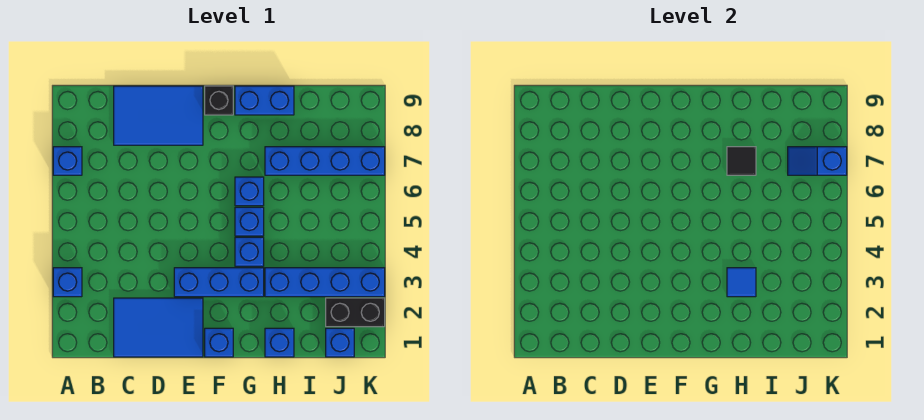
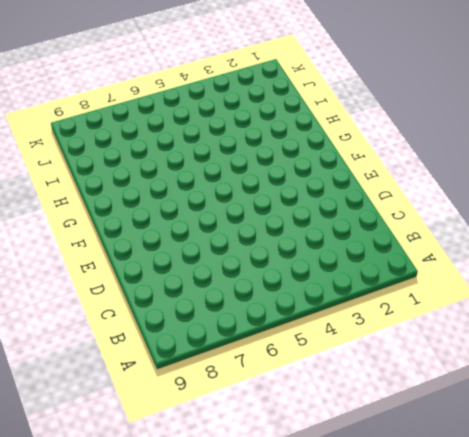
none -> blue brick A3 level 1
none -> blue brick A7 level 1
none -> blue tile C1:E2 level 1

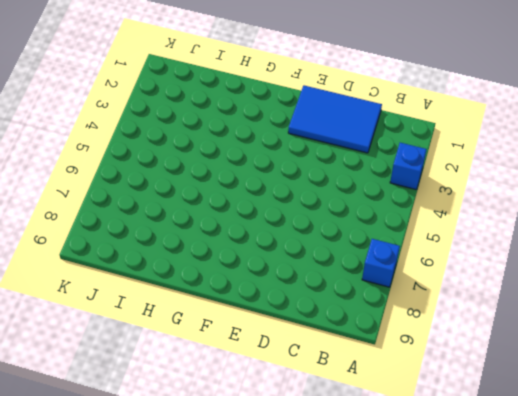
none -> blue tile C8:E9 level 1
none -> blue brick E3:G3 level 1
none -> blue brick F1 level 1

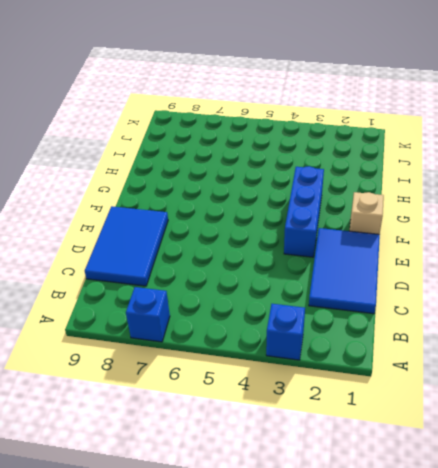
tan brick F1 level 1 -> blue brick F1 level 1
none -> black brick F9 level 1
none -> blue brick G4 level 1
none -> blue brick G5 level 1

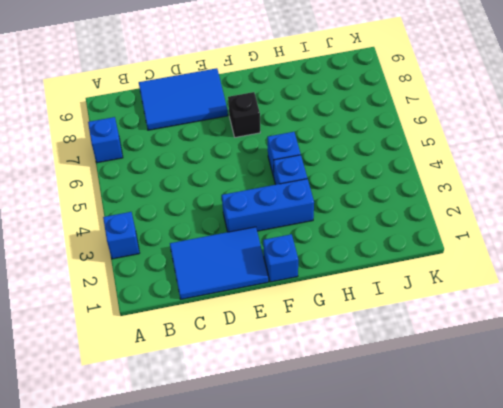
black brick F7 level 1 -> black brick F9 level 1
none -> blue brick G6 level 1
none -> blue brick G9:H9 level 1
none -> blue brick H1 level 1

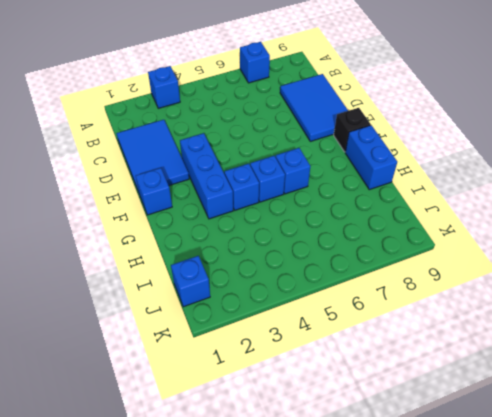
none -> blue brick H1 level 1
none -> blue brick H3:K3 level 1
none -> blue brick H7:K7 level 1

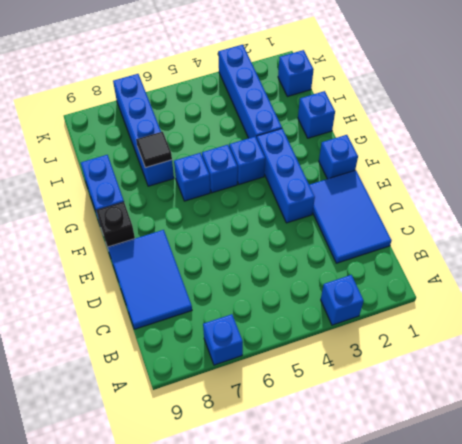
none -> black brick J2:K2 level 1
none -> blue tile H3 level 2
none -> blue slope J7:K7 level 2 top K

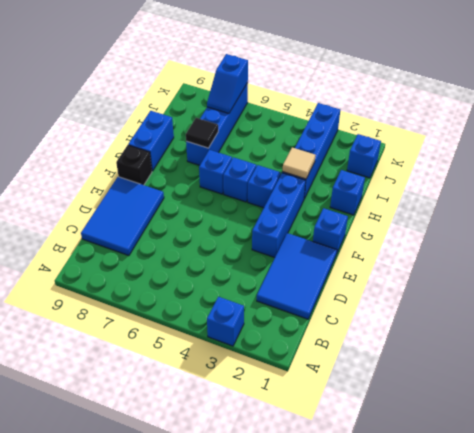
tan tile H3 level 2 -> blue tile H3 level 2
none -> blue brick A7 level 1
none -> black brick J2:K2 level 1

